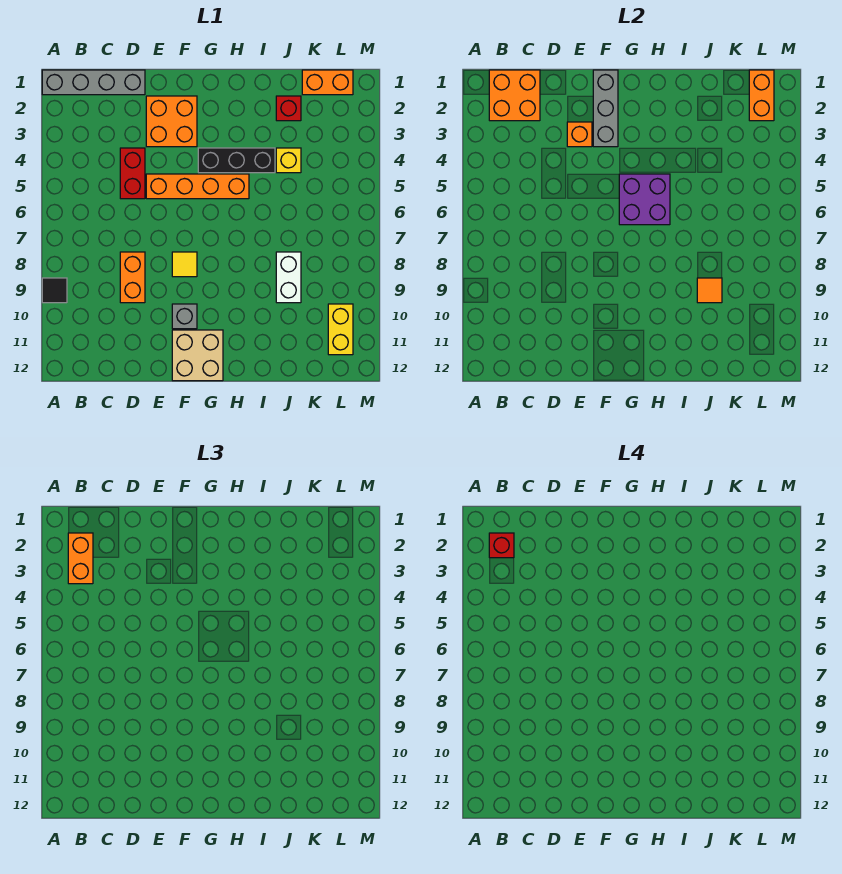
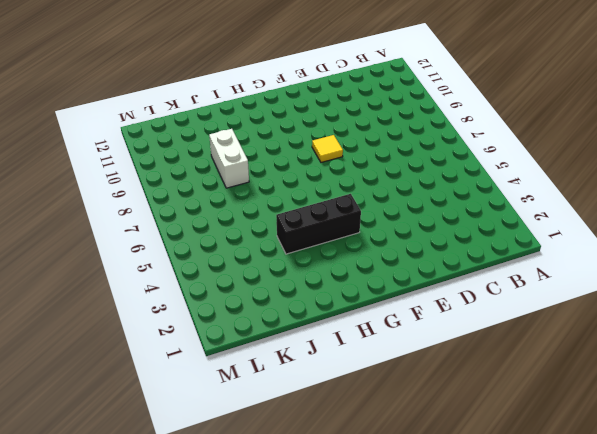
none -> grey brick A1:D1 level 1
none -> black tile A9 level 1
none -> red brick D4:D5 level 1

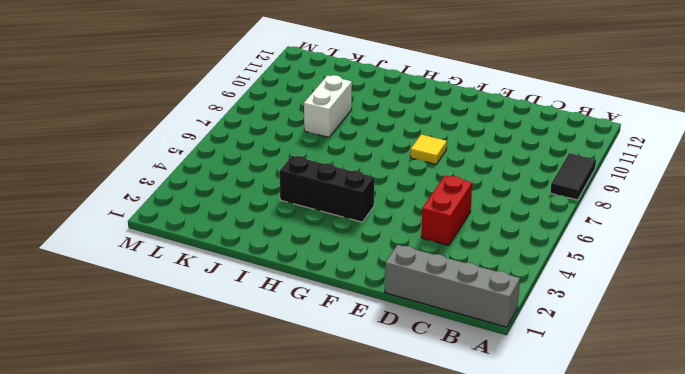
black tile A8:A9 level 1 -> black tile A9 level 1
none -> orange brick D8:D9 level 1
none -> orange brick E2:F3 level 1
none -> orange brick E5:H5 level 1

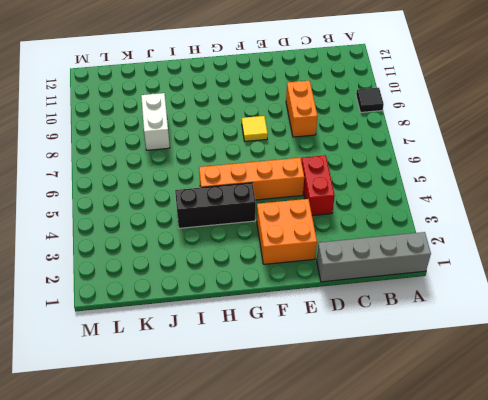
none -> grey brick F10 level 1
none -> tan brick F11:G12 level 1
none -> red brick J2 level 1

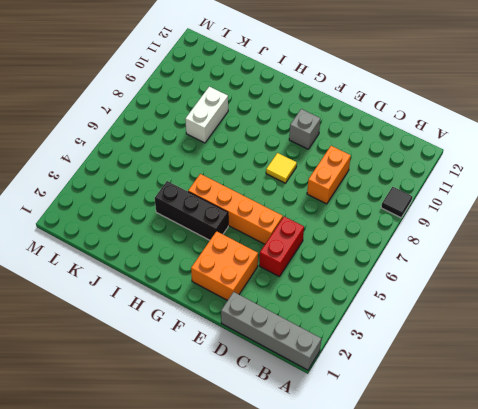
none -> tan brick F11:G12 level 1
none -> red brick J2 level 1
none -> yellow brick J4 level 1

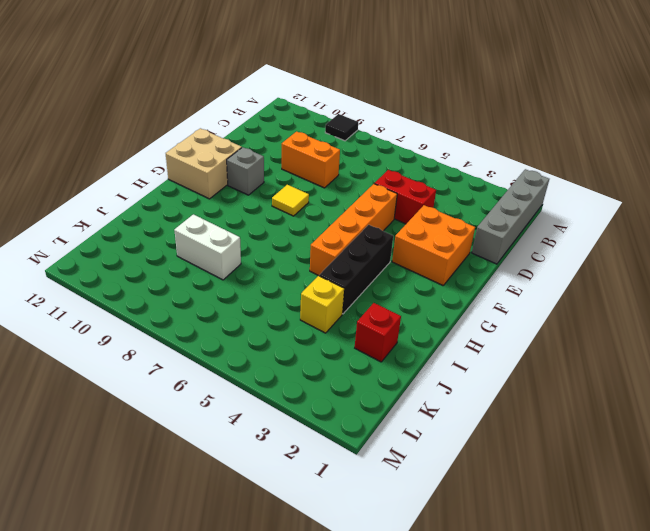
none -> orange brick K1:L1 level 1
none -> yellow brick L10:L11 level 1
none -> orange brick B1:C2 level 2

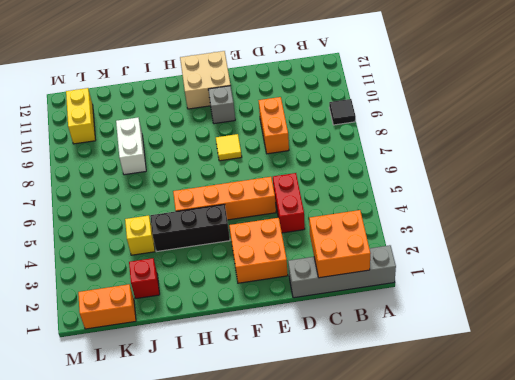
none -> orange brick E3 level 2
none -> grey brick F1:F3 level 2
none -> purple brick G5:H6 level 2

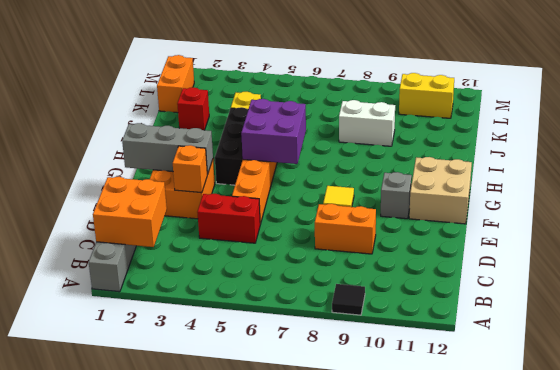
none -> orange tile J9 level 2
none -> orange brick L1:L2 level 2
none -> orange brick B2:B3 level 3

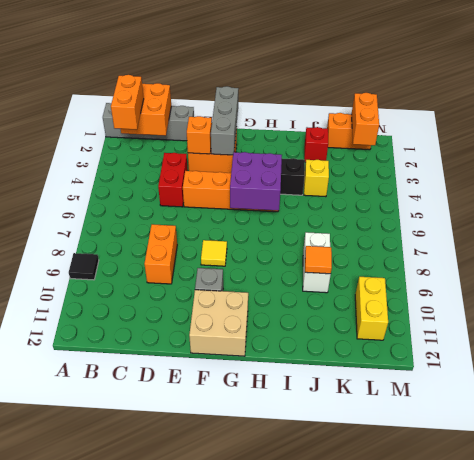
none -> red brick B2 level 4

